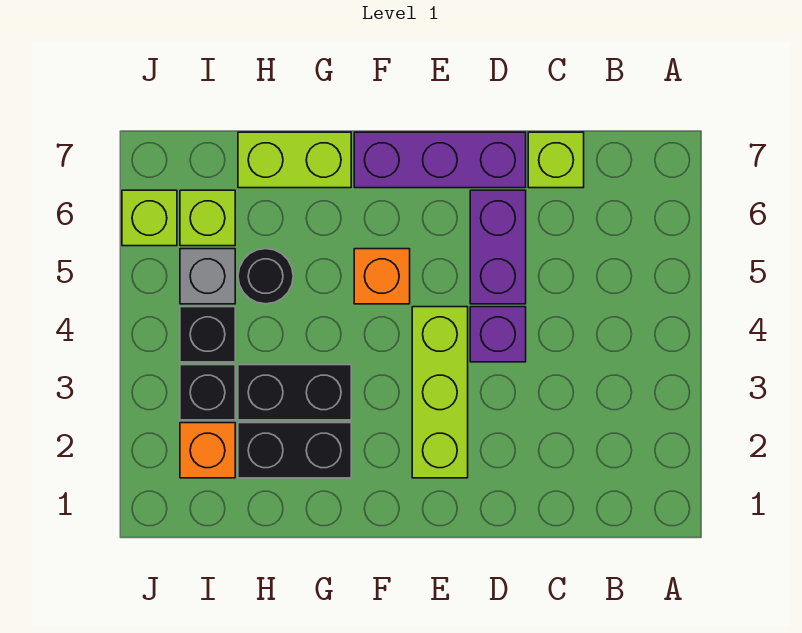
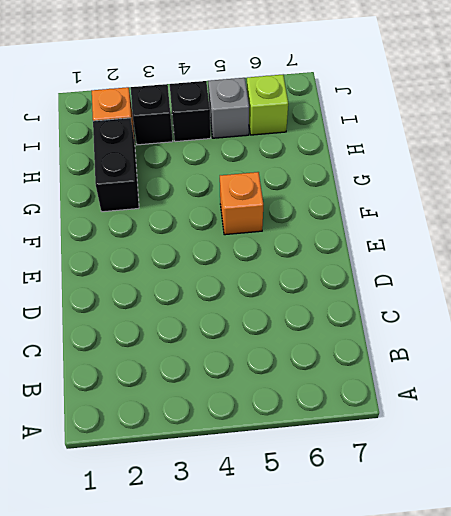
none -> lime brick C7 level 1
none -> purple brick D4 level 1
none -> purple brick D5:D6 level 1

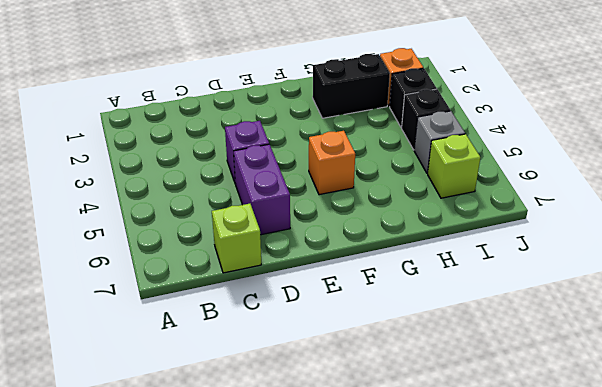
none -> purple brick D7:F7 level 1
none -> lime brick E2:E4 level 1
none -> black brick G3:H3 level 1

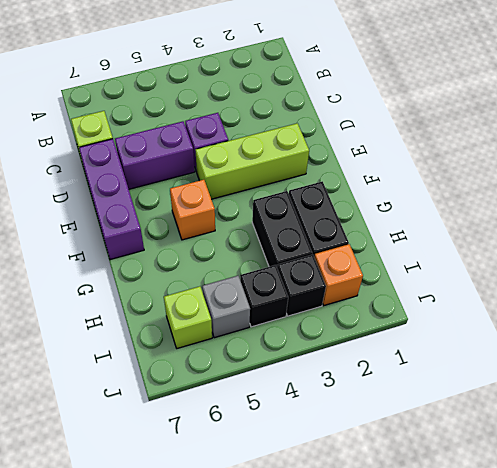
none -> lime brick G7:H7 level 1
none -> black round brick H5 level 1
none -> lime brick J6 level 1

